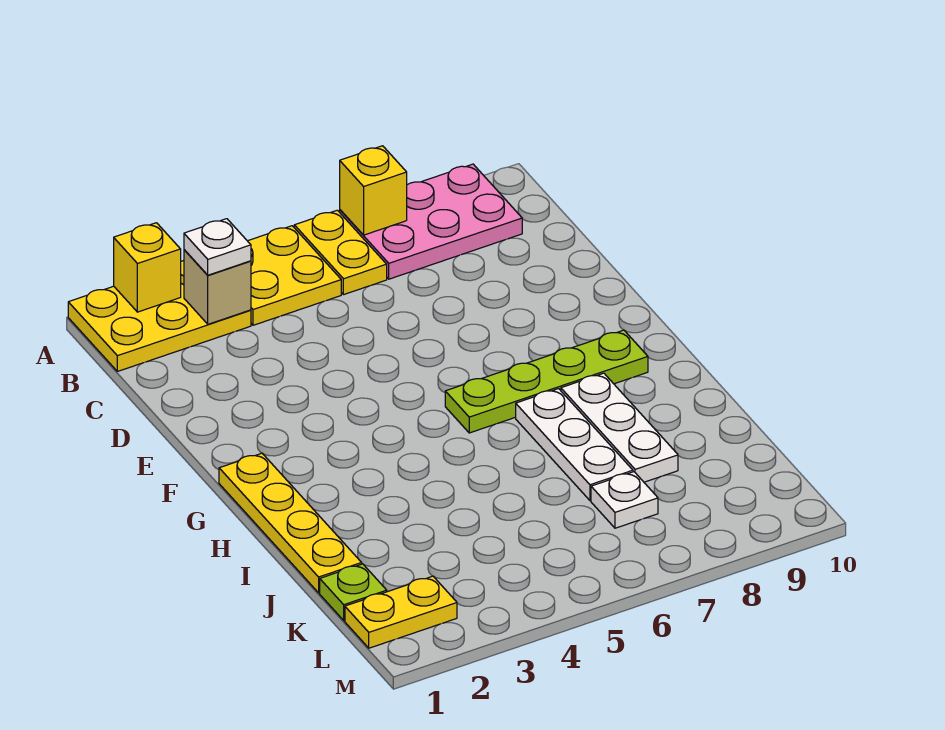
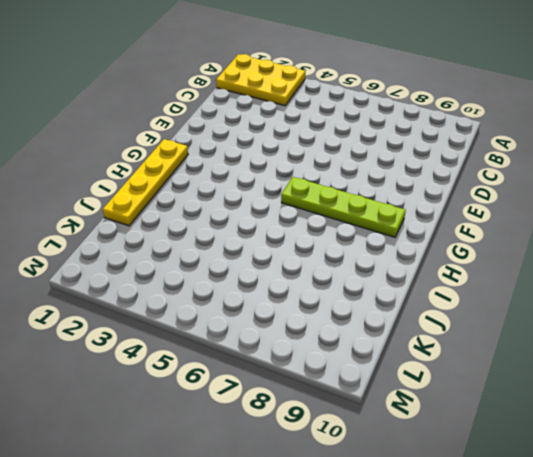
none -> yellow plate A4:B5 level 1
none -> yellow plate A6:B6 level 1
none -> pink plate A7:B9 level 1

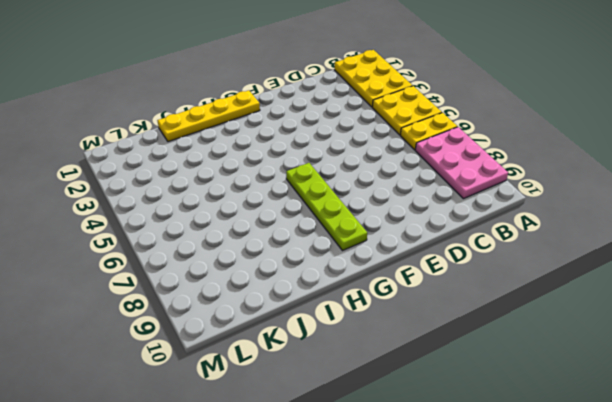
none -> white plate H7:J7 level 1
none -> white plate H8:J8 level 1
none -> lime plate K1 level 1

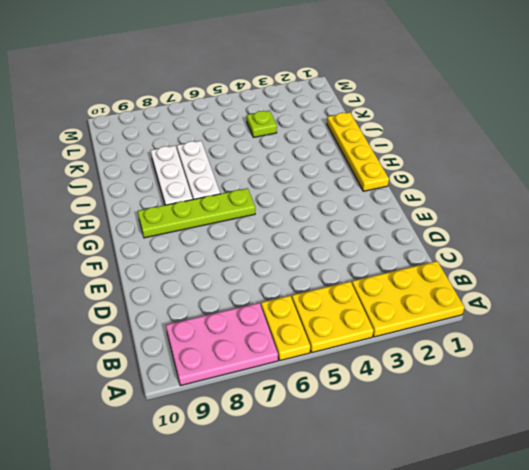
lime plate K4 level 1 -> lime plate K1 level 1
none -> white plate K7 level 1
none -> yellow plate L1:L2 level 1
none -> yellow brick A2 level 2

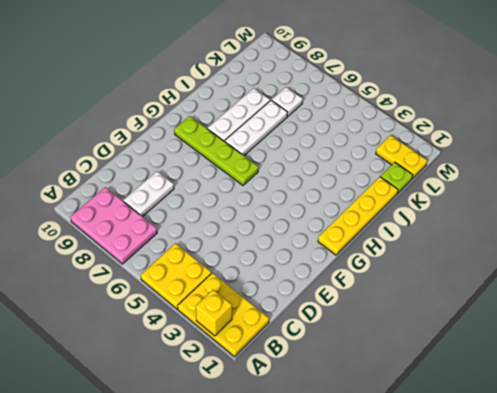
white plate C8:D8 level 1 -> none
none -> yellow plate A6:B6 level 1
none -> yellow brick A7 level 2
none -> tan brick B3 level 2

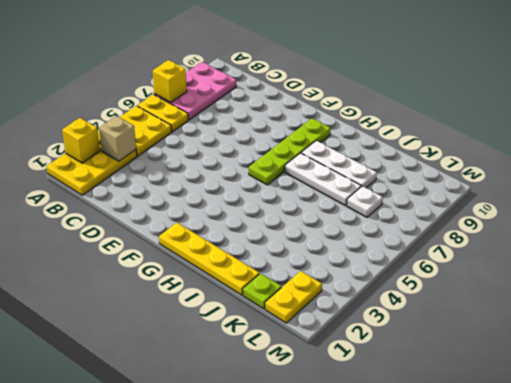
none -> white plate B3 level 3

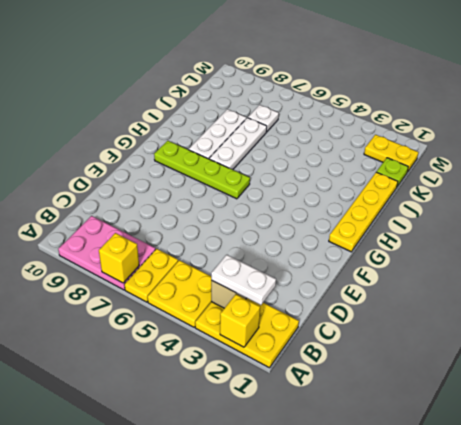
white plate B2:B3 level 3 -> white plate B3 level 3

